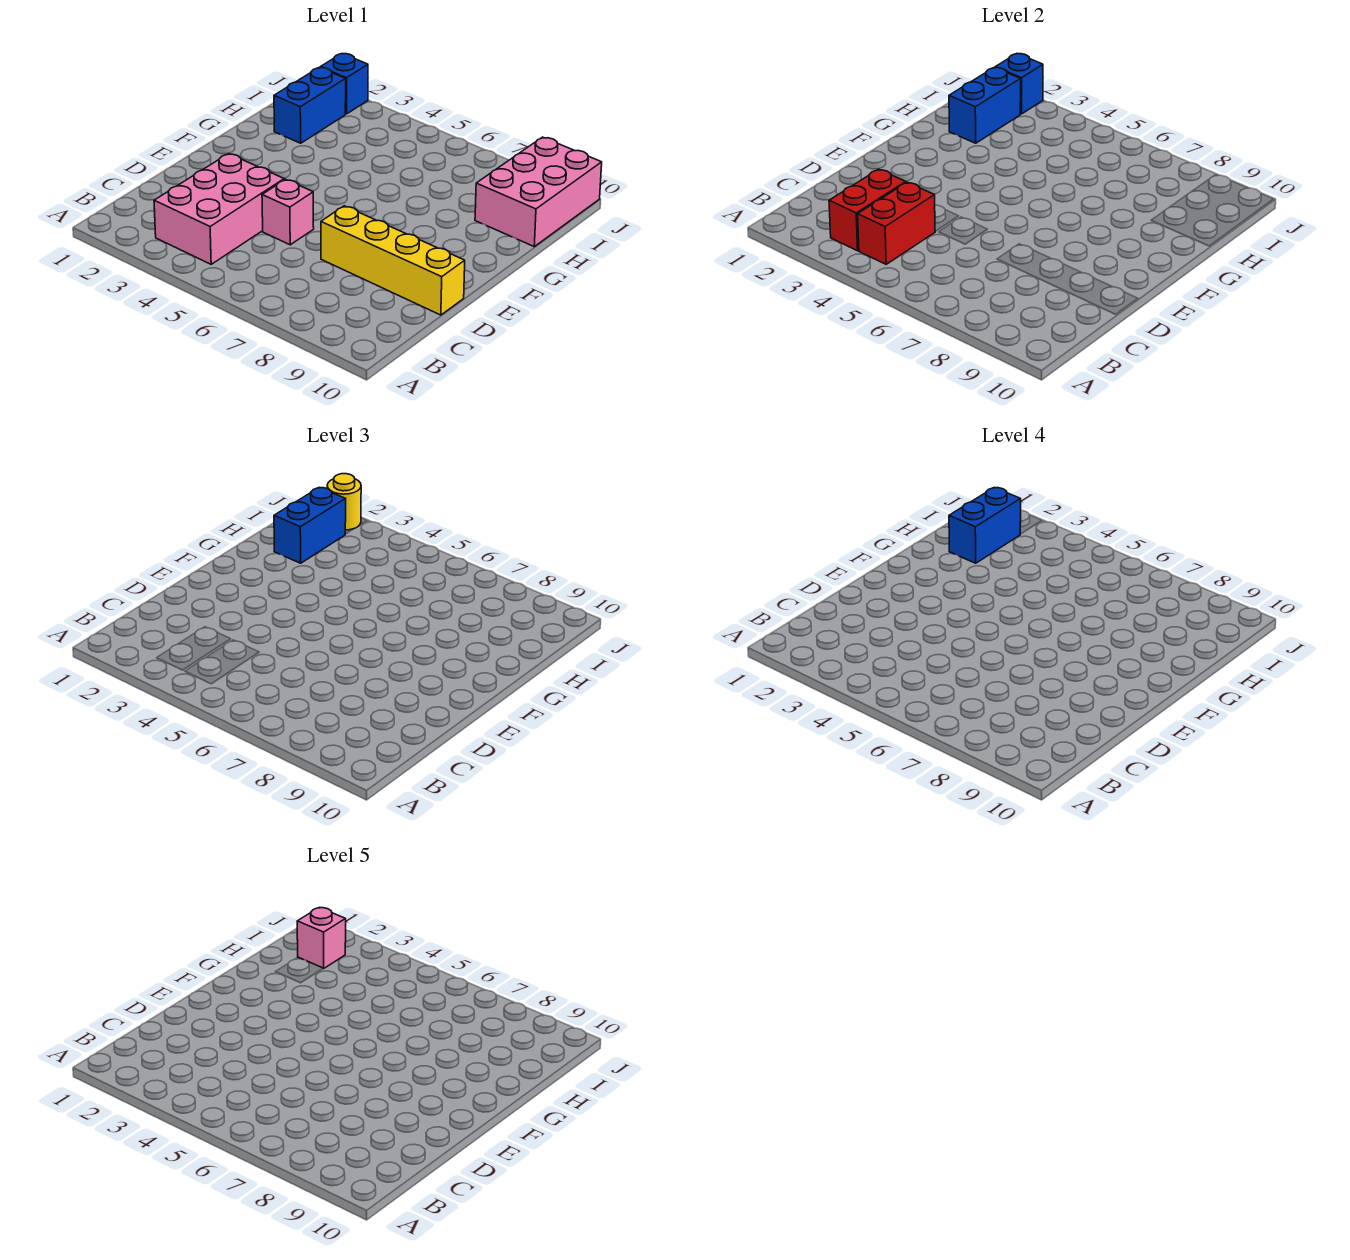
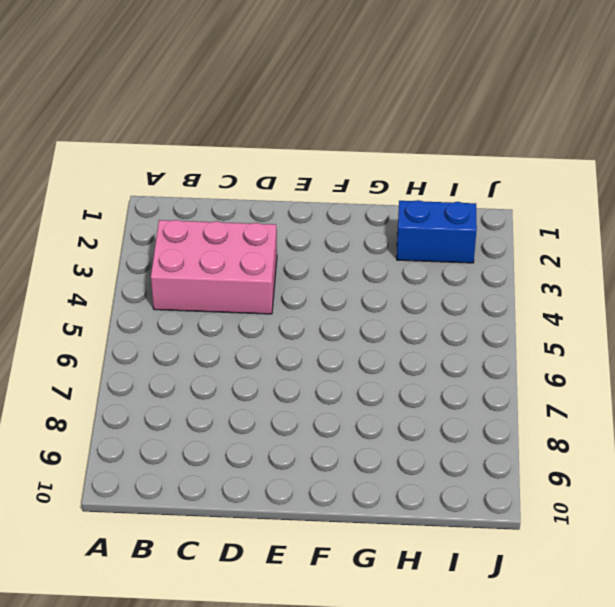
none -> pink brick D5 level 1
none -> yellow brick D7:D10 level 1
none -> pink brick H9:J10 level 1

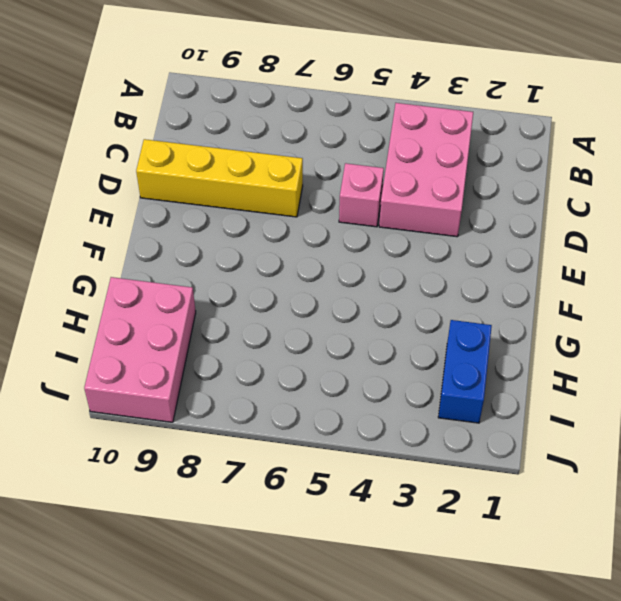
none -> blue brick J2 level 1
none -> red brick B3:C3 level 2
none -> red brick B4:C4 level 2

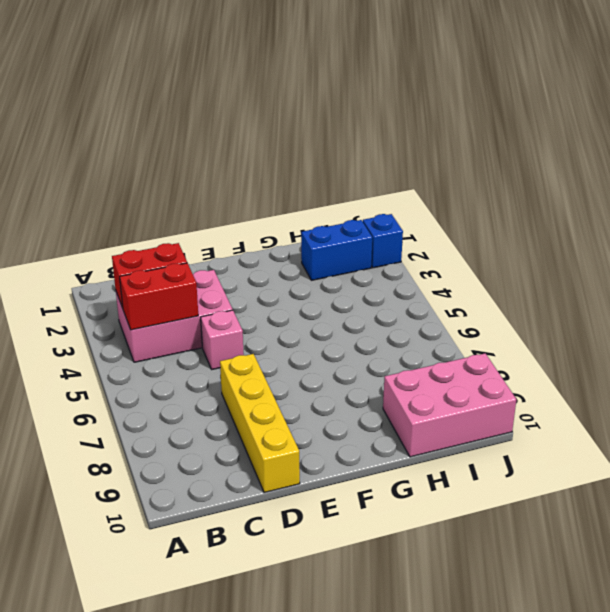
none -> blue brick H2:I2 level 2
none -> blue brick J2 level 2
none -> blue brick H2:I2 level 3

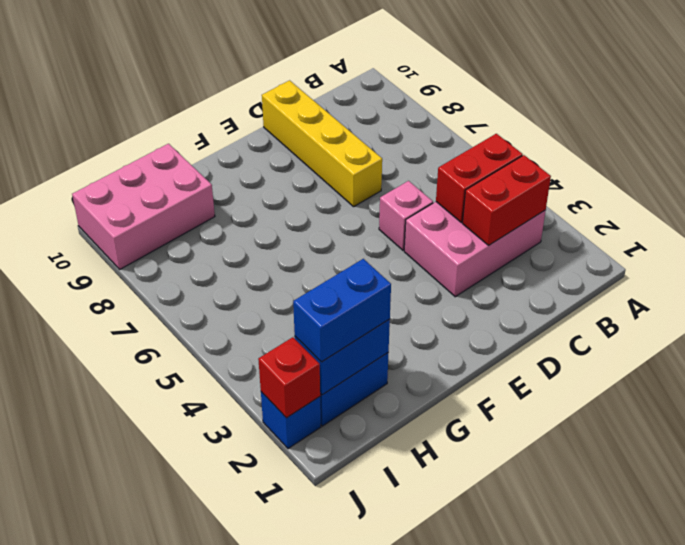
red brick J2 level 2 -> blue brick J2 level 2
none -> yellow round brick J2 level 3
none -> blue brick H2:I2 level 4
none -> pink brick I2 level 5

